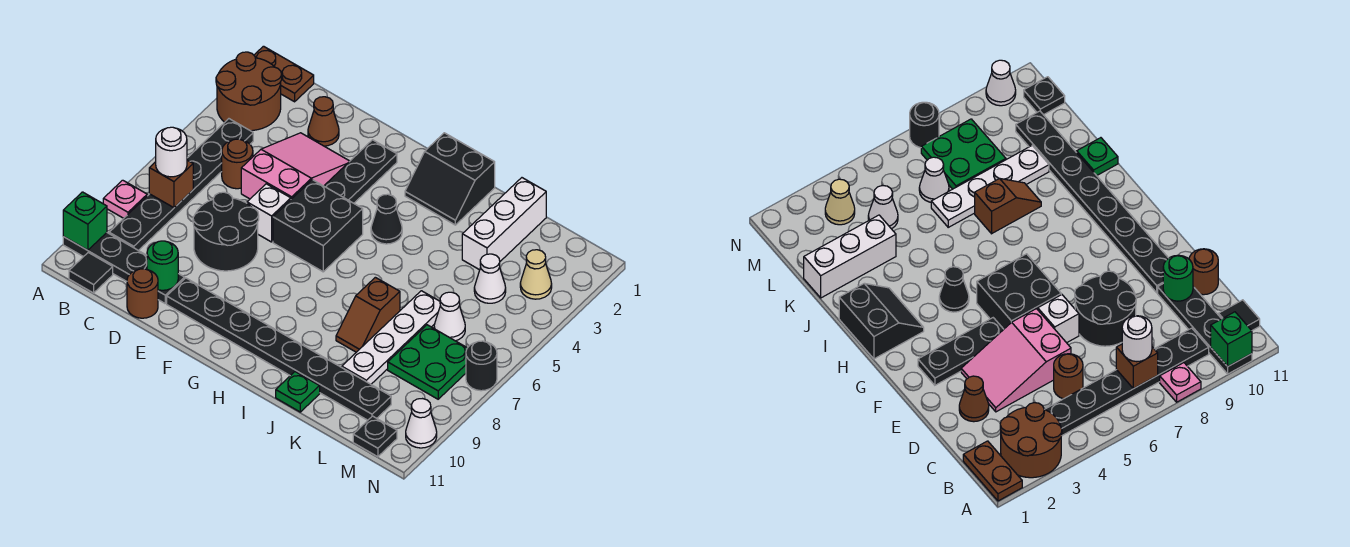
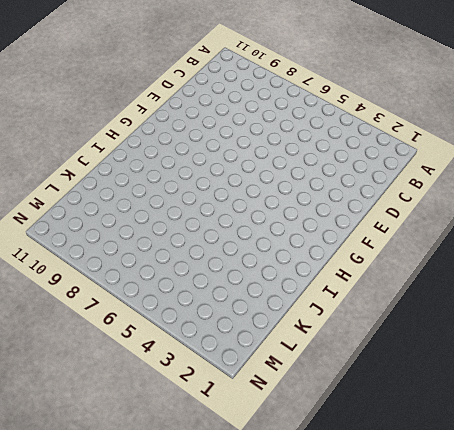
none -> brown plate A1:B1 level 1
none -> brown round brick A2:B3 level 1
none -> pink plate A8 level 1
none -> black plate A10:D10 level 1

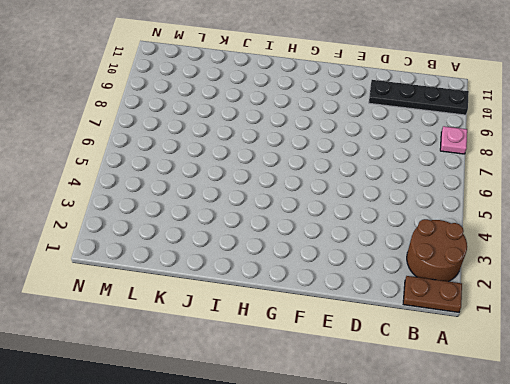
none -> black plate B4:B9 level 1
none -> black tile B11 level 1
none -> brown round brick C5 level 1
none -> brown cone D2 level 1

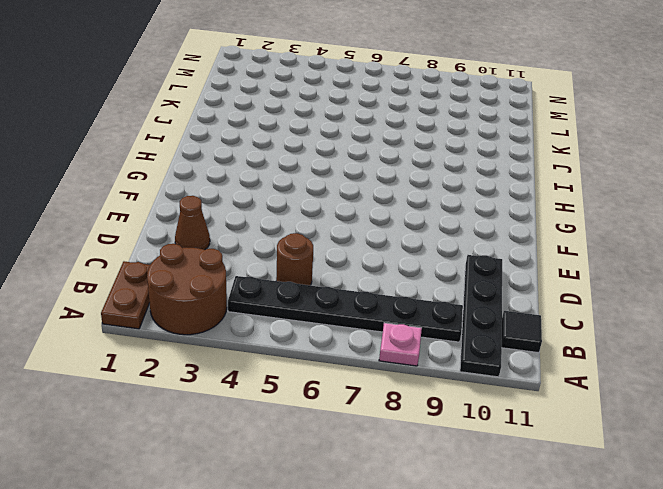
none -> pink slope D3:E5 level 1 top 5
none -> black round brick D7:E8 level 1
none -> brown round brick D11 level 1
none -> white brick E6 level 1

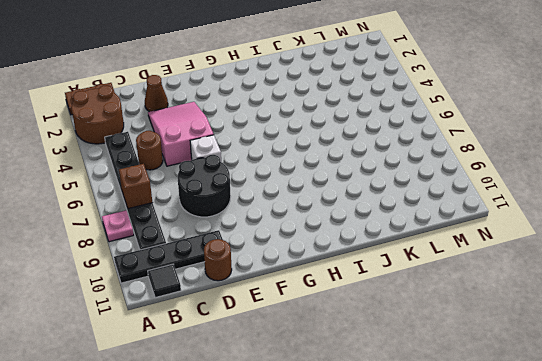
none -> black plate E10:L10 level 1
none -> black plate F2:F4 level 1
none -> black brick F5:G6 level 1
none -> black slope H1:I2 level 1 top 1

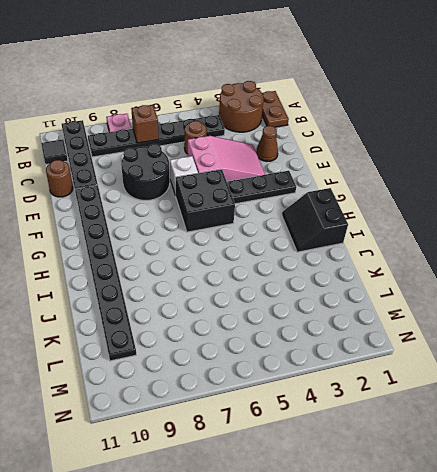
none -> black cone H4 level 1
none -> brown slope J7:J8 level 1 top 7
none -> green plate J11 level 1
none -> white brick K1:K3 level 1

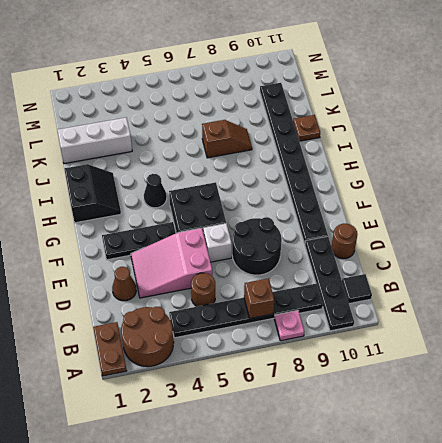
brown plate J11 level 1 -> green plate J11 level 1
none -> white plate K6:K9 level 1
none -> white cone L4 level 1
none -> white cone L6 level 1
none -> green plate L7:M8 level 1

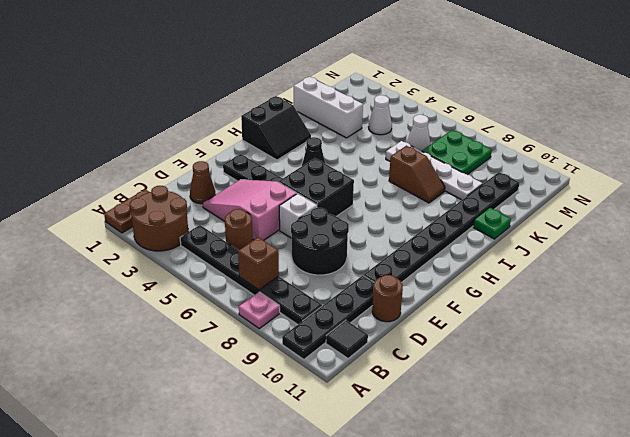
none -> tan cone M3 level 1
none -> black plate M11 level 1
none -> black round brick N7 level 1
none -> white cone N10 level 1

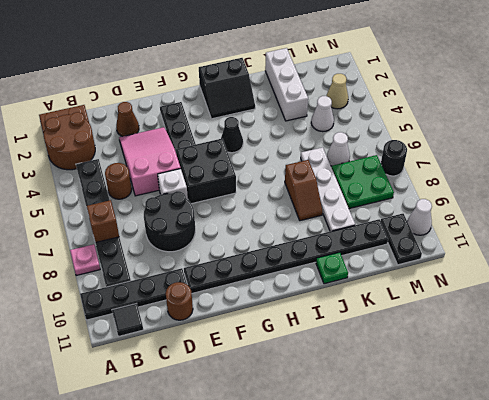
black plate M10:M11 level 1 -> black plate M11 level 1
none -> green brick A10 level 2
none -> green round brick D10 level 2
none -> white round brick B7 level 3

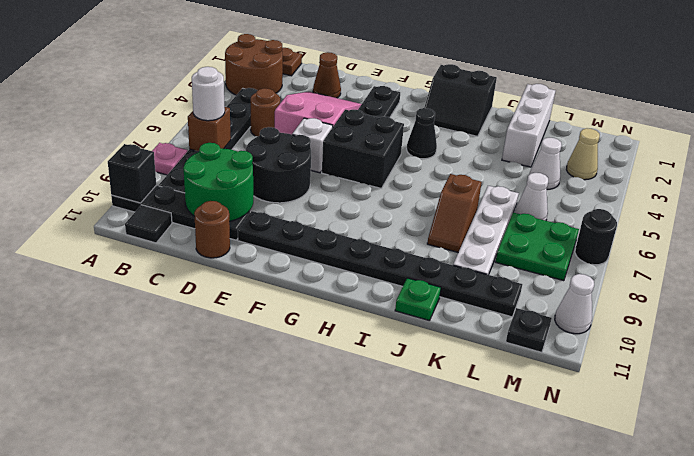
black brick A10 level 2 -> green brick A10 level 2
green round brick C9:D10 level 2 -> green round brick D10 level 2

